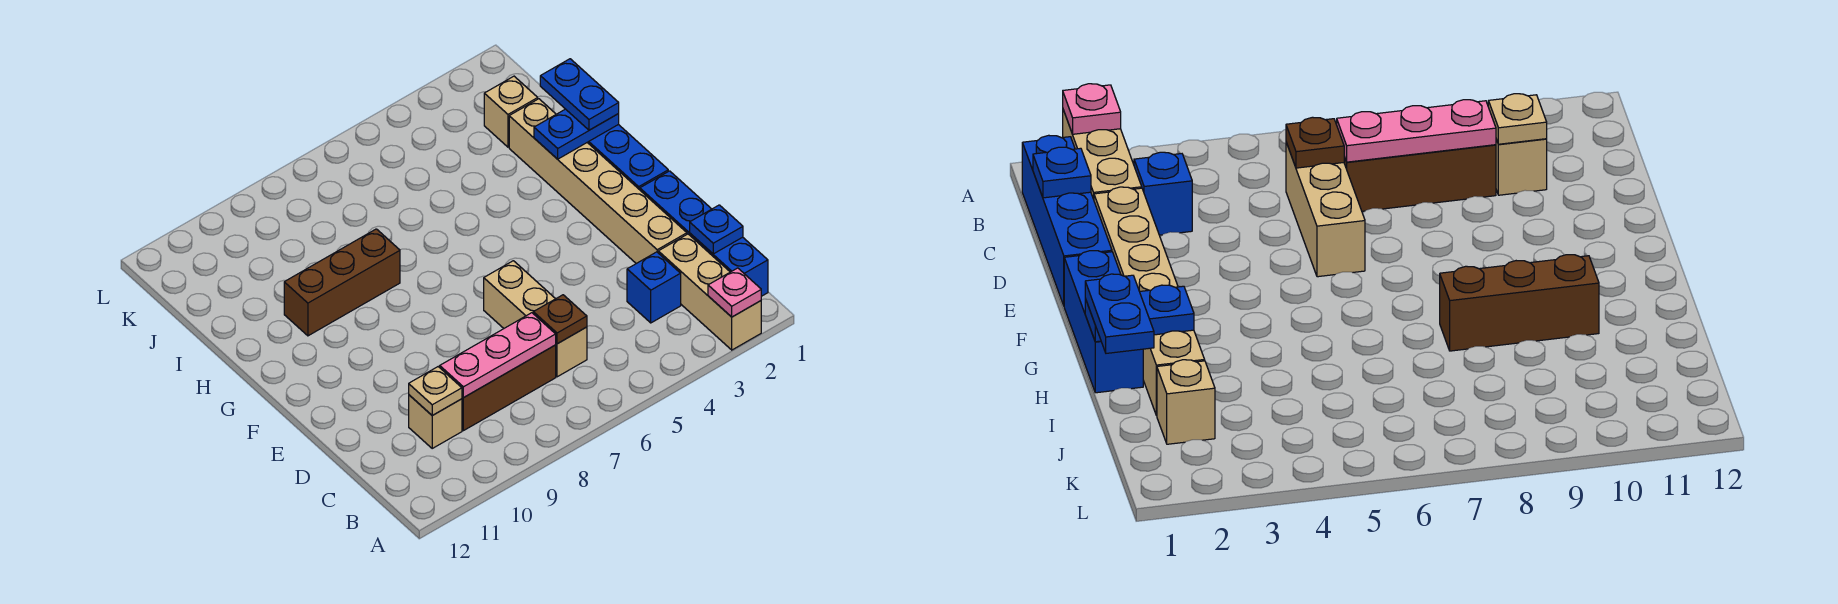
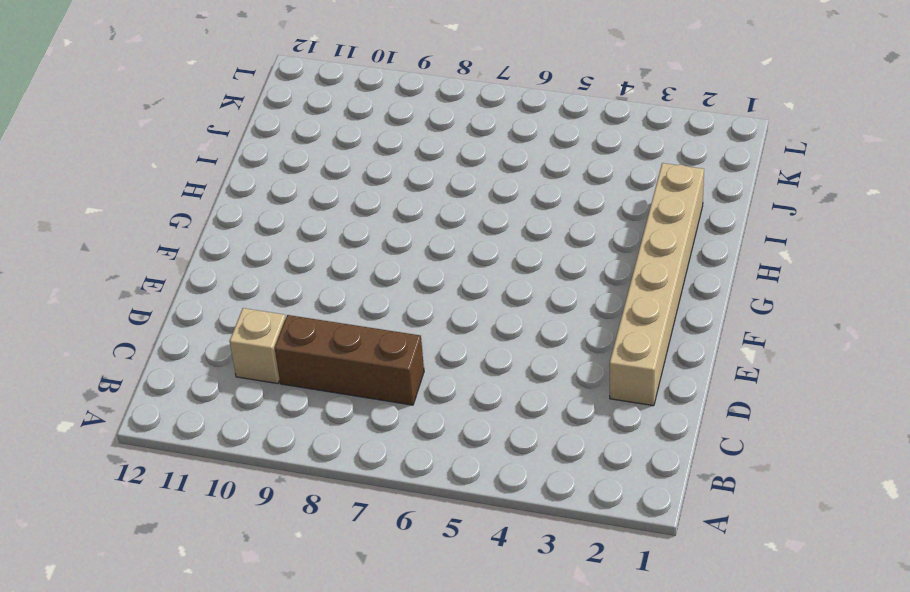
none -> tan brick A2:C2 level 1
none -> blue brick B1:E1 level 1
none -> blue brick C3 level 1

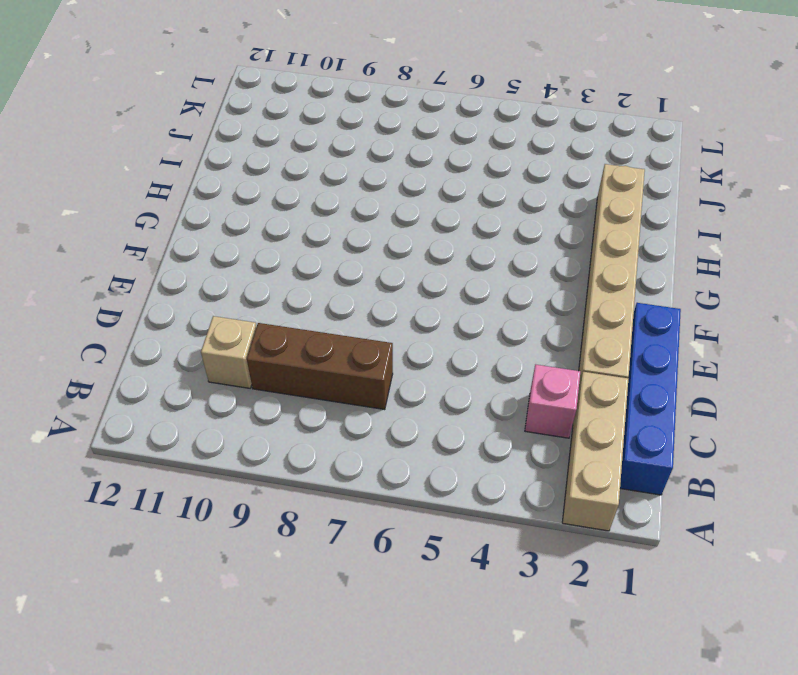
pink brick C3 level 1 -> blue brick C3 level 1
none -> tan brick C6:E6 level 1
none -> blue brick F1:H1 level 1
none -> brown brick H8:H10 level 1

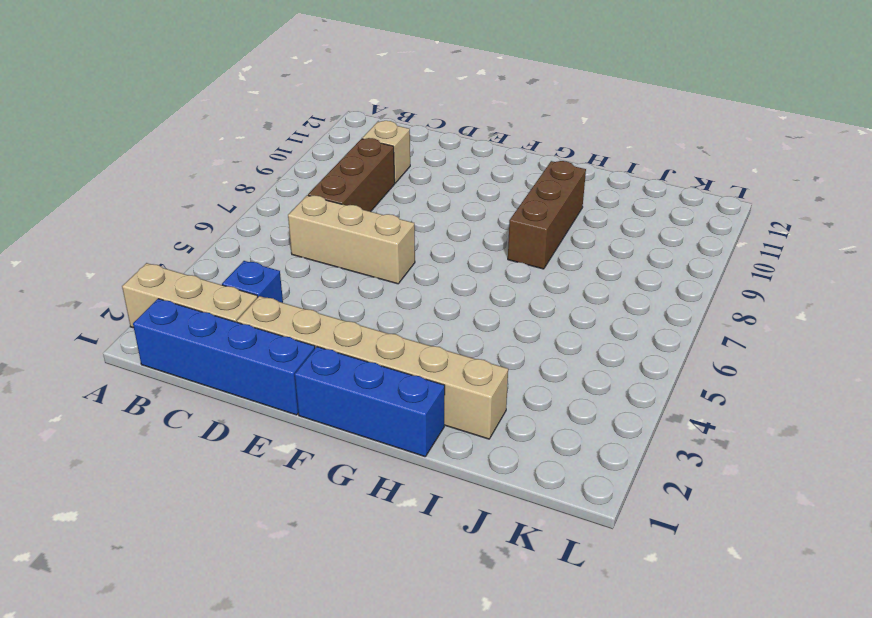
none -> tan brick J2 level 1
none -> pink plate A2 level 2
none -> blue plate C1 level 2

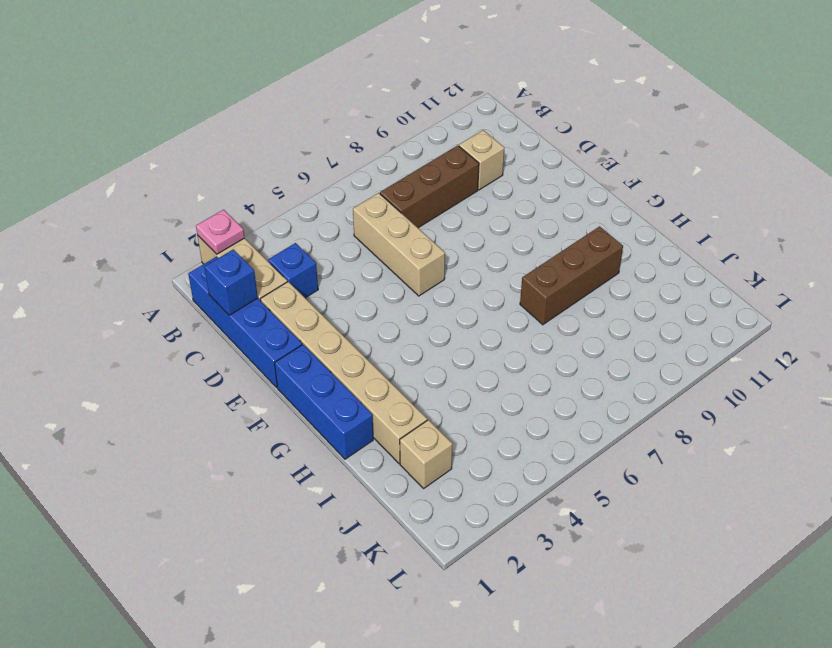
blue brick C1 level 2 -> blue plate C1 level 2
none -> brown plate C6 level 2
none -> pink plate C7:C9 level 2
none -> tan plate C10 level 2

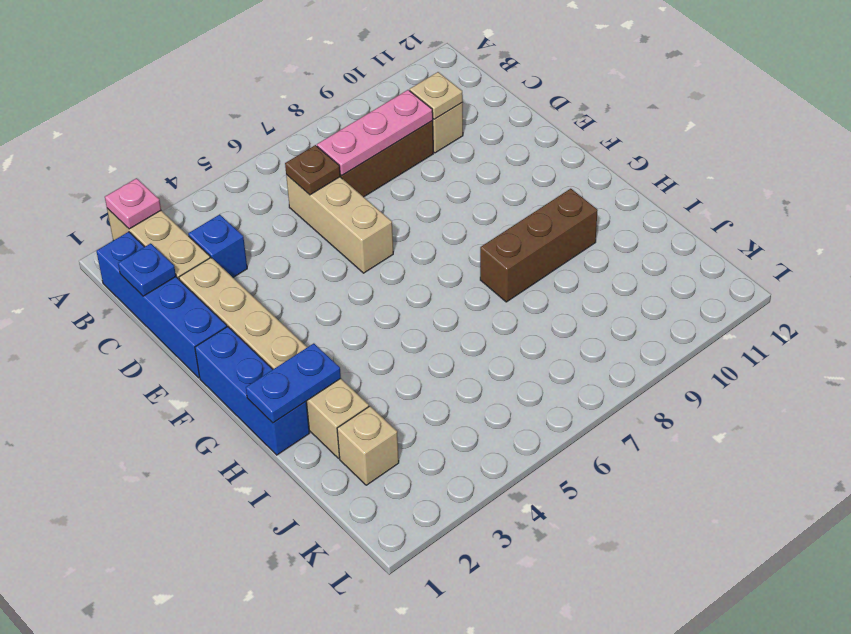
none -> blue plate H1:I1 level 3

